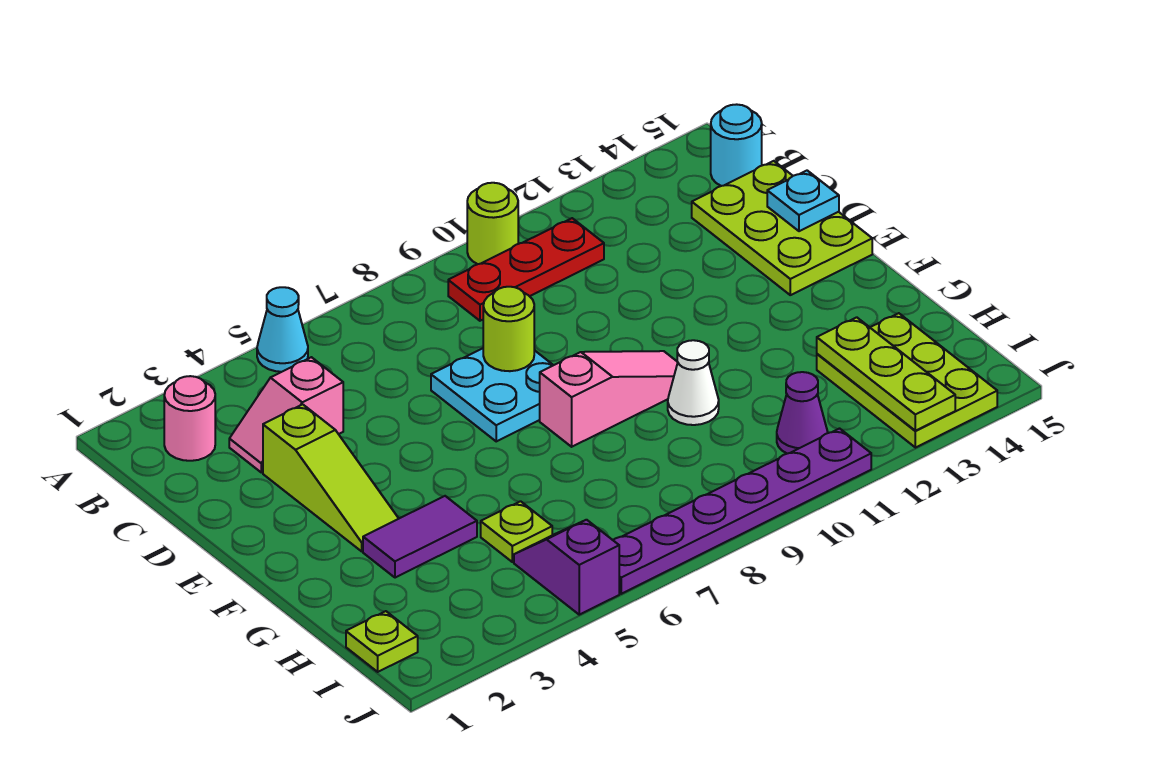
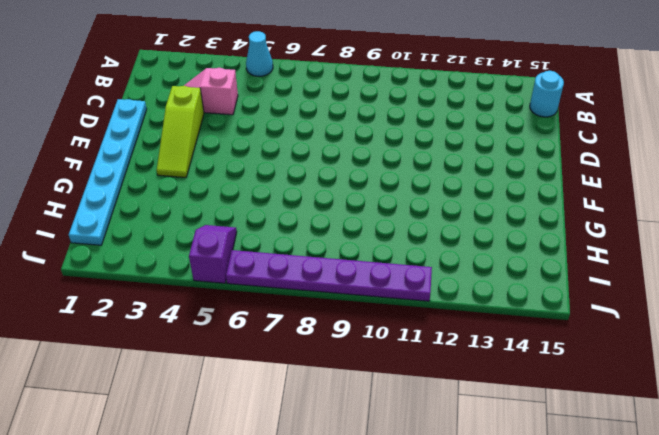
cyan plate D1:I1 level 1 -> lime plate I1 level 1
none -> lime round brick A10 level 1
none -> pink round brick B2 level 1
none -> red plate B9:B11 level 1

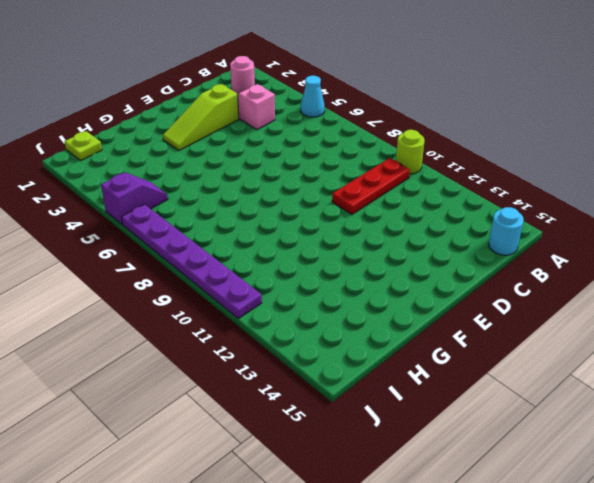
red plate B10:D10 level 1 -> red plate B9:B11 level 1
none -> lime plate C14:E15 level 1
none -> cyan plate D7:E8 level 1
none -> pink slope F8:F10 level 1 top 8

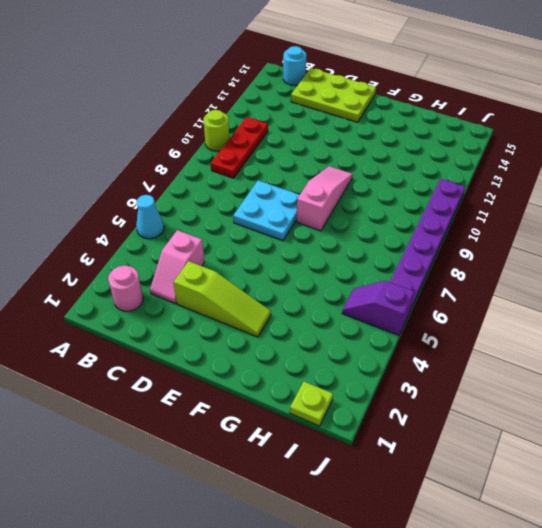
none -> purple tile G3:G4 level 1
none -> white cone G10 level 1
none -> lime plate H5 level 1

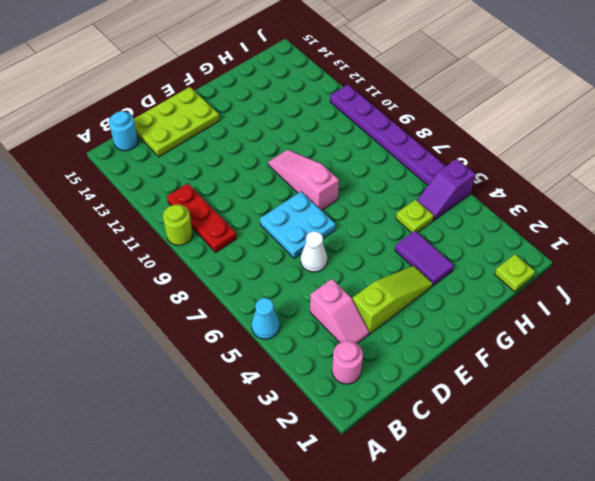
white cone D6 level 1 -> white cone G10 level 1
none -> lime plate H13:J14 level 1
none -> purple cone I11 level 1
none -> lime round brick D8 level 2

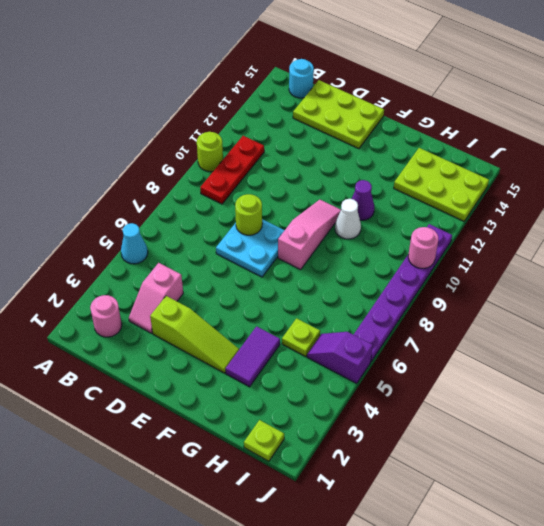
purple cone G11 level 1 -> purple cone I11 level 1
pink round brick J10 level 2 -> none
none -> cyan plate D15 level 2
none -> lime plate H13:J13 level 2

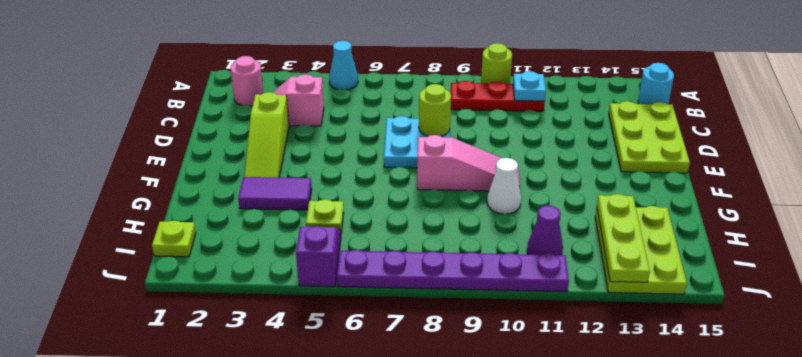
cyan plate B11 level 2 -> cyan plate D15 level 2

